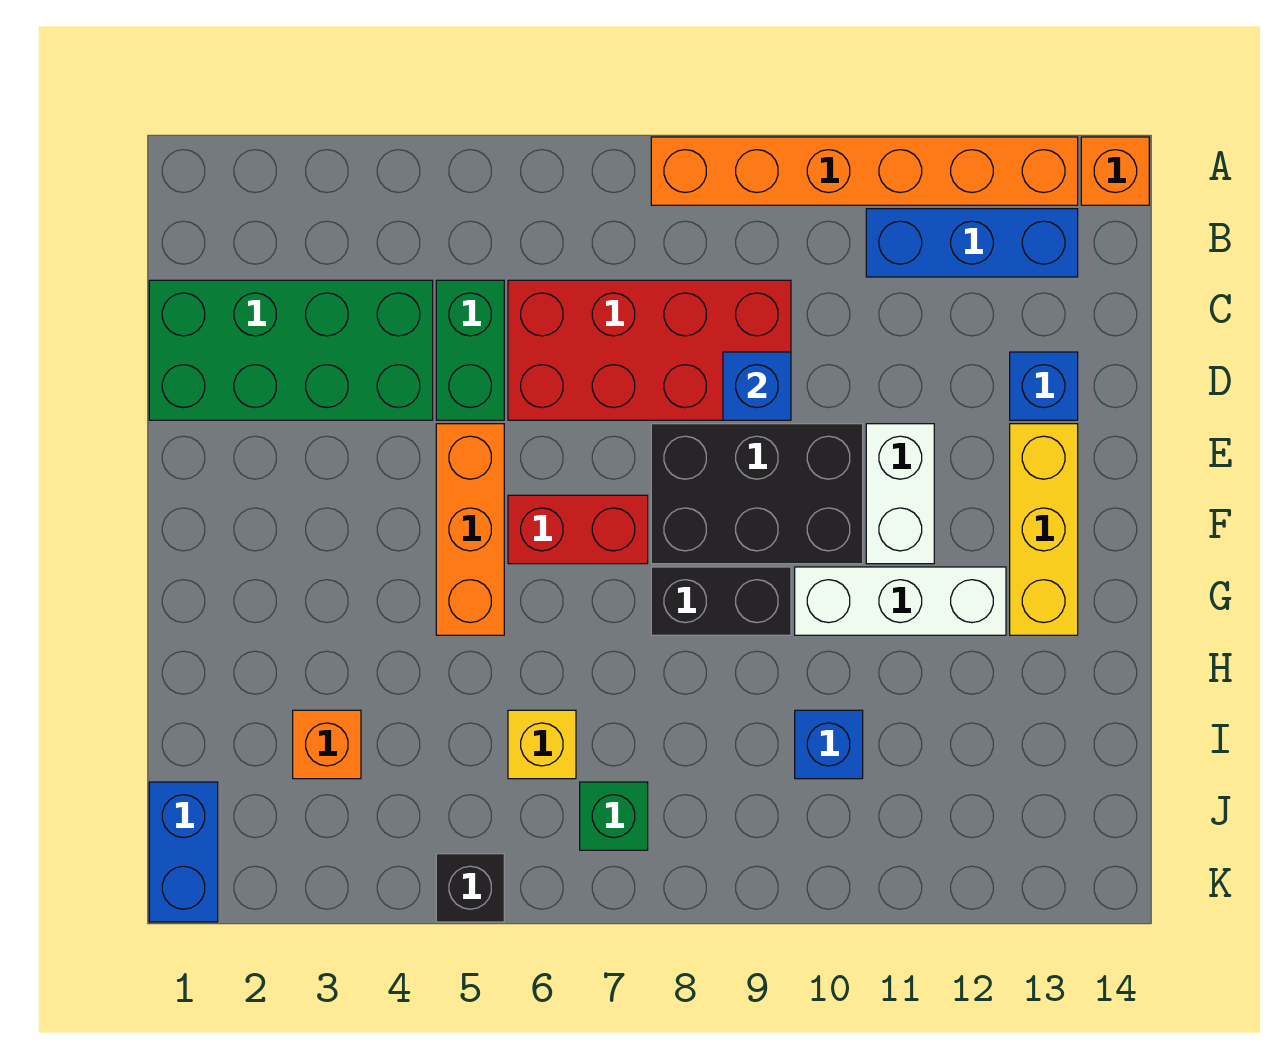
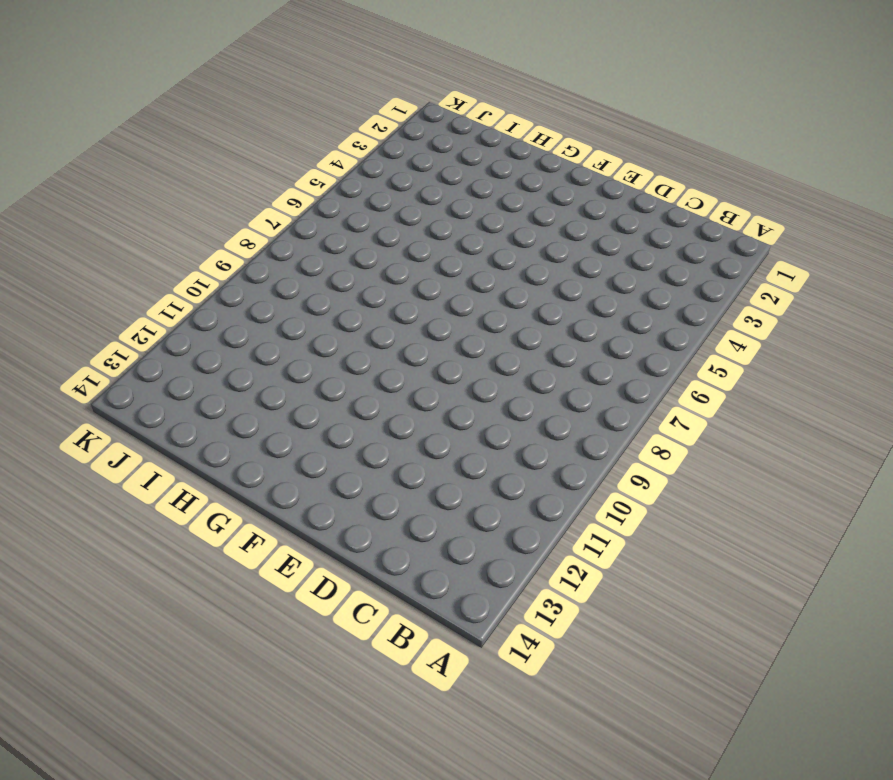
none -> orange brick A8:A13 level 1
none -> orange brick A14 level 1
none -> blue brick B11:B13 level 1

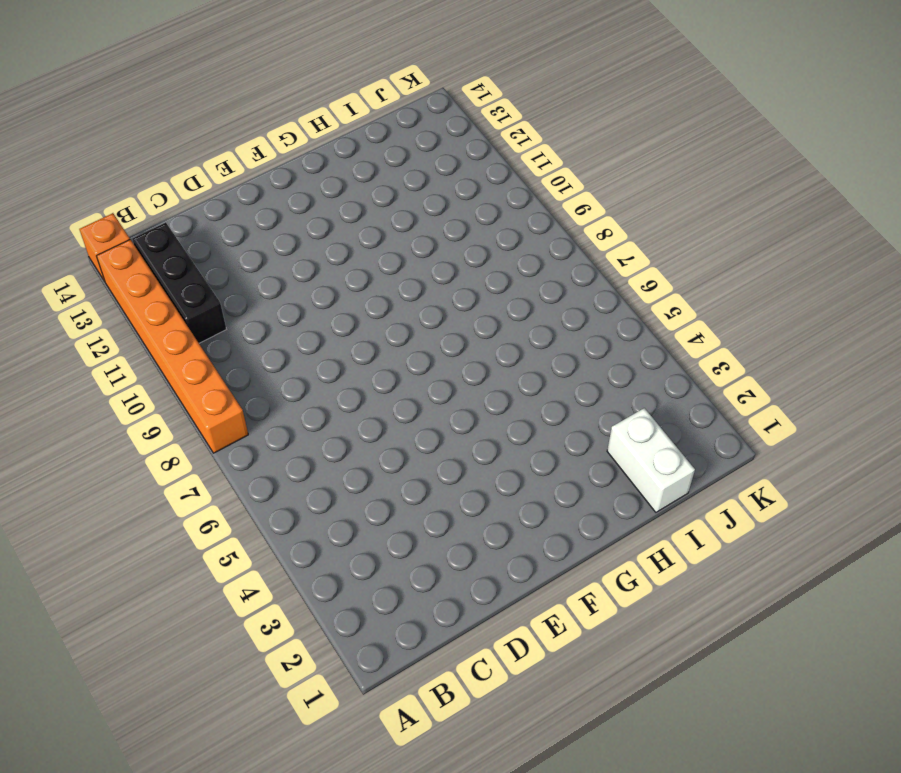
black brick B11:B13 level 1 -> blue brick B11:B13 level 1
white brick I1:I2 level 1 -> white brick E11:F11 level 1
none -> green brick C1:D4 level 1
none -> green brick C5:D5 level 1
none -> red brick C6:D9 level 1

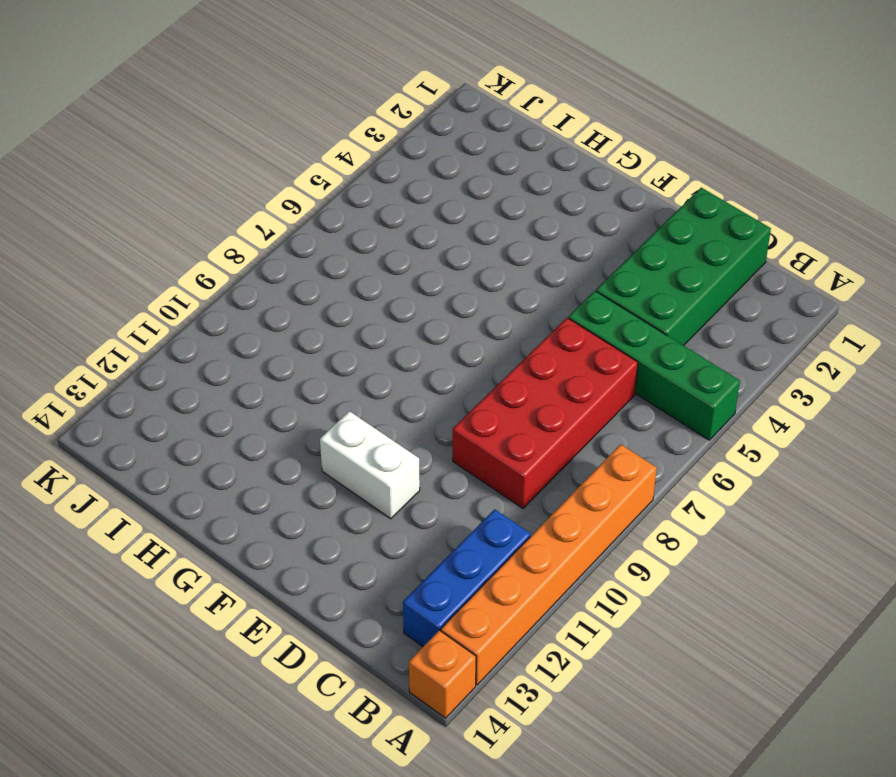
green brick A5:D5 level 1 -> green brick C5:D5 level 1
none -> blue brick D13 level 1
none -> orange brick E5:G5 level 1
none -> black brick E8:F10 level 1

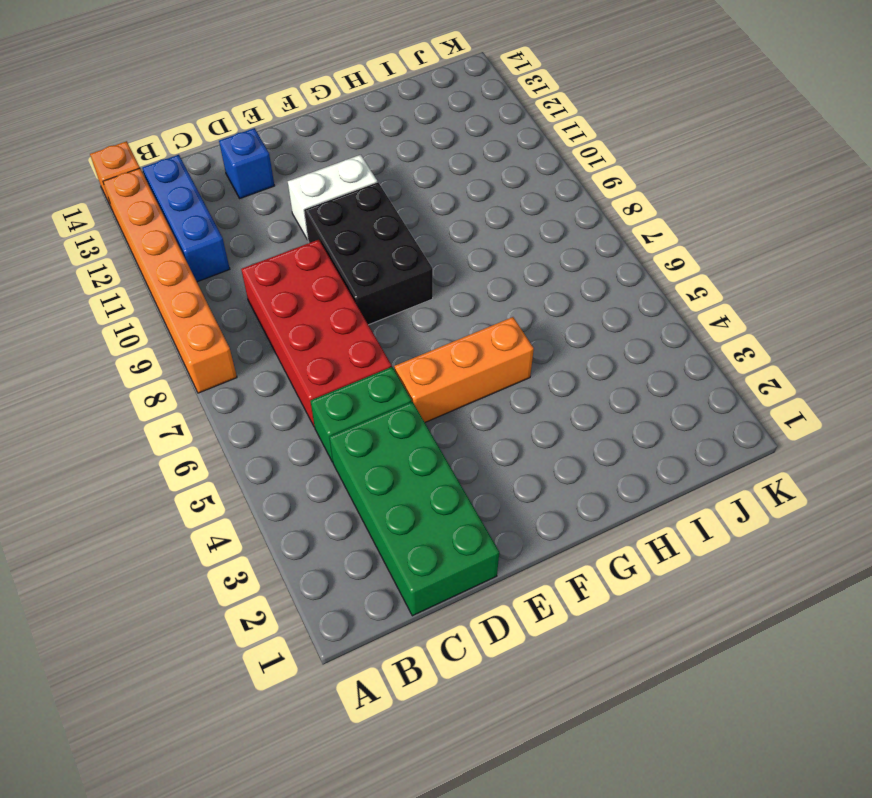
none -> yellow brick E13:G13 level 1
none -> red brick F6:F7 level 1
none -> black brick G8:G9 level 1

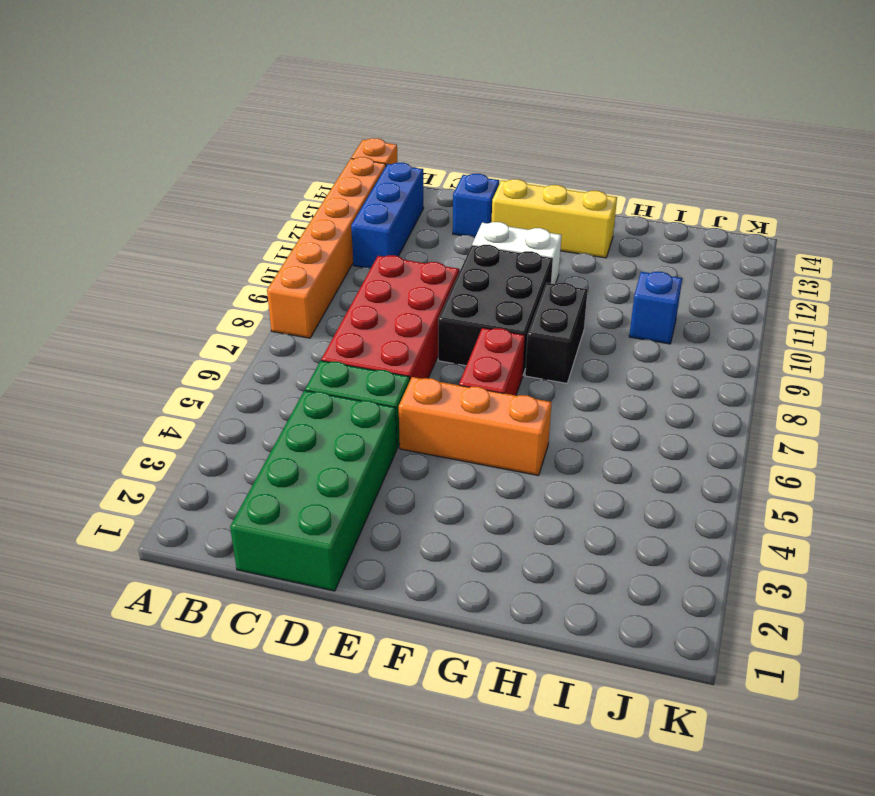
none -> white brick G10:G12 level 1
none -> orange brick I3 level 1
none -> yellow brick I6 level 1

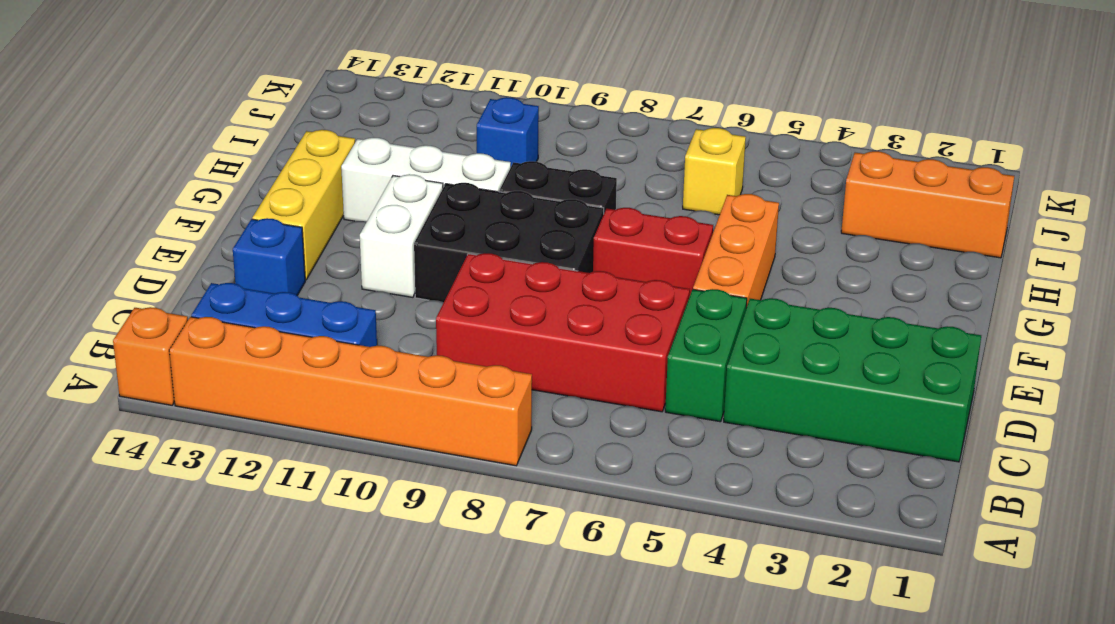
orange brick I1:I3 level 1 -> orange brick I3 level 1
none -> blue brick J1:K1 level 1
none -> green brick J7 level 1
none -> black brick K5 level 1

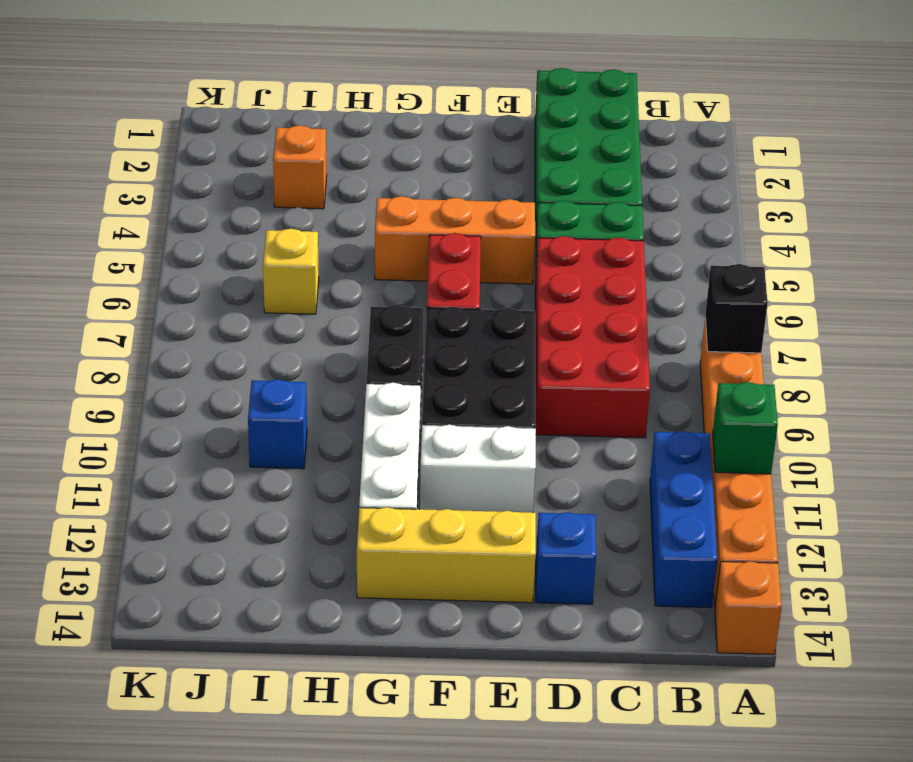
black brick A8 level 2 -> black brick K5 level 1
green brick A11 level 2 -> green brick J7 level 1
none -> blue brick J1:K1 level 1
none -> blue brick D9 level 2

